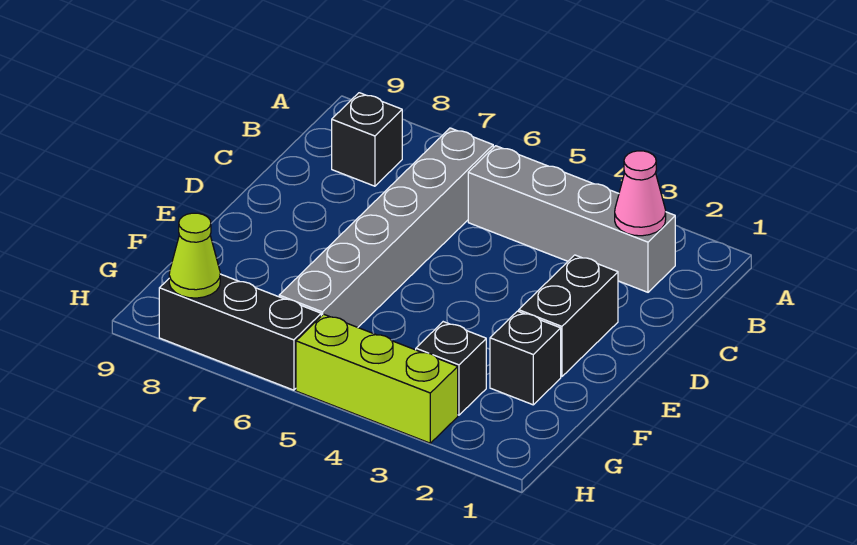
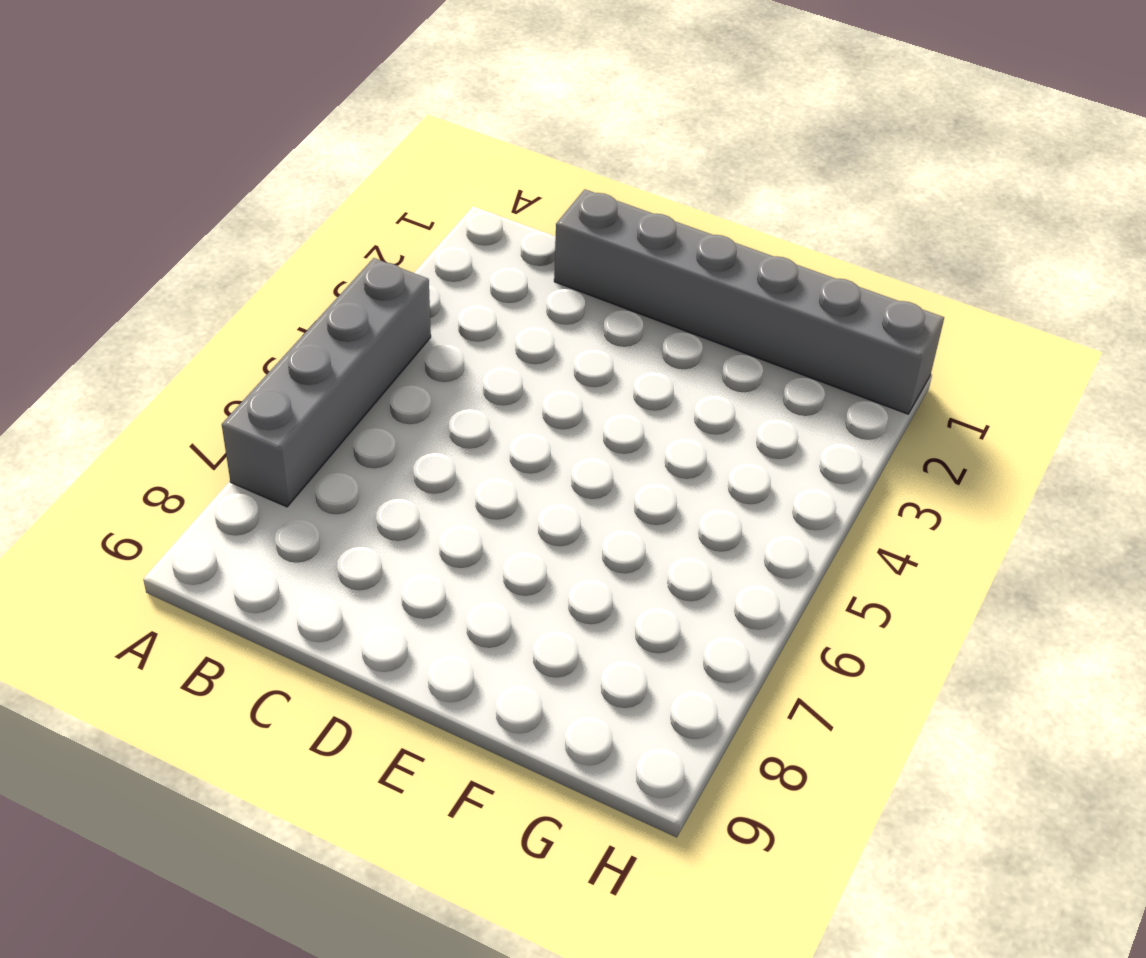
grey brick A4:A7 level 1 -> grey brick B2:B5 level 1
grey brick C1:H1 level 1 -> grey brick B6:G6 level 1
none -> black brick B8 level 1
none -> black brick D2:E2 level 1

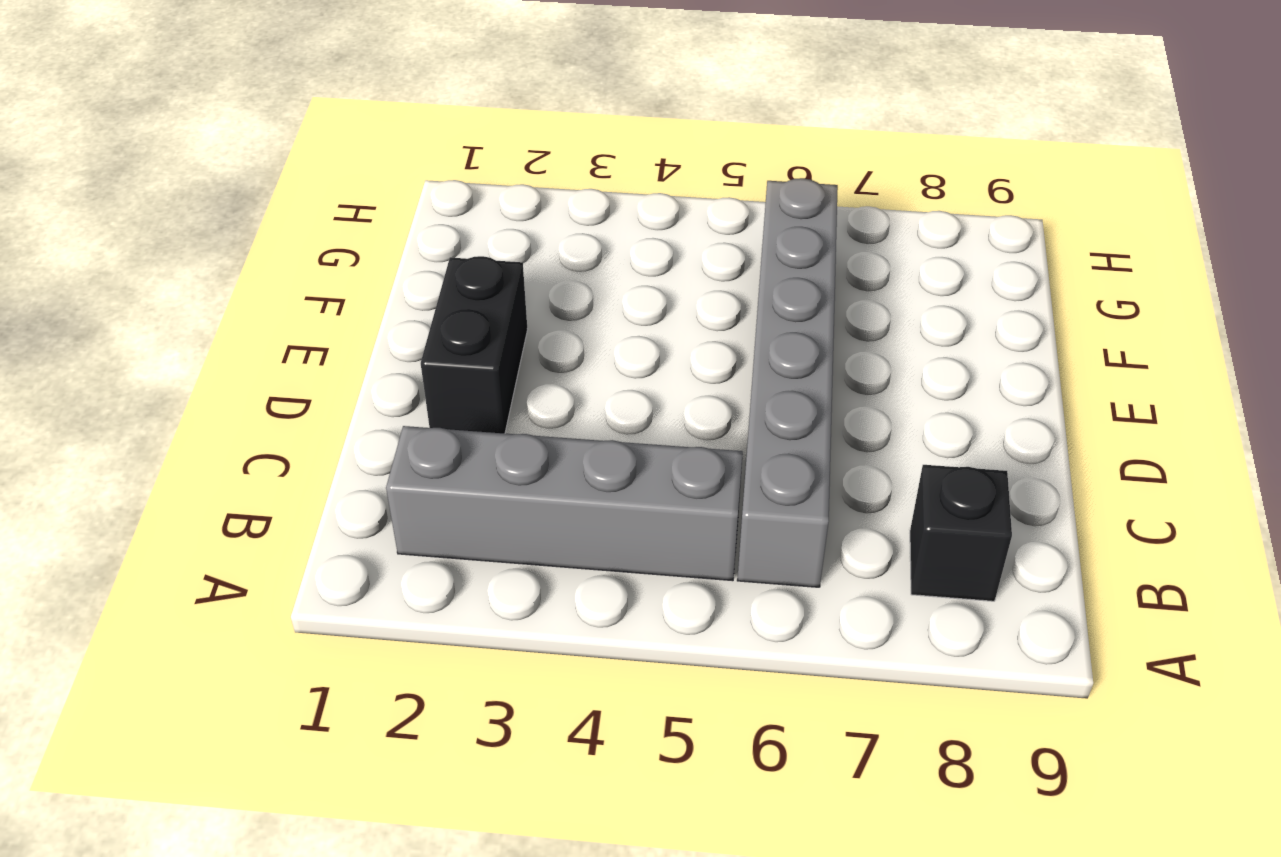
none -> black brick F2 level 1
none -> black brick G3 level 1

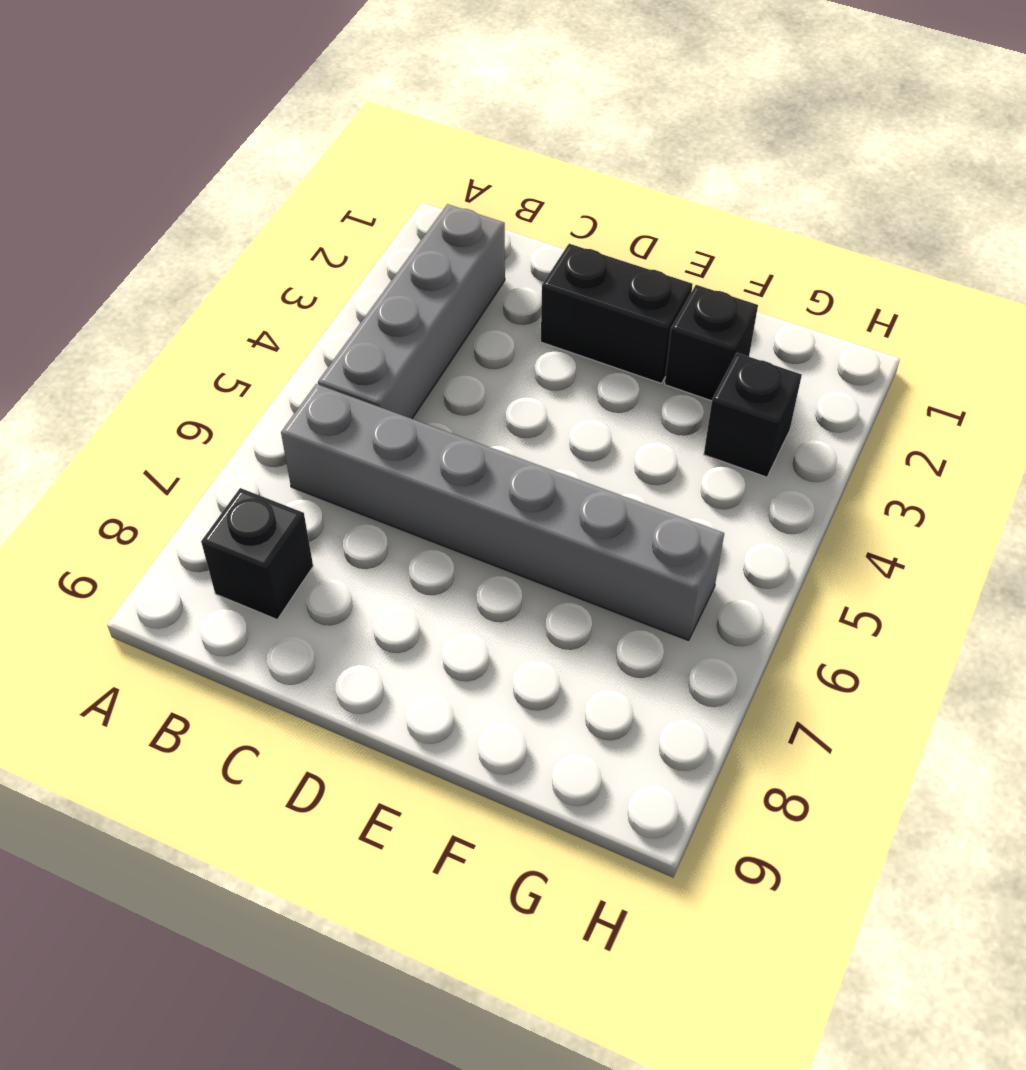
none -> lime brick H3:H5 level 1
none -> black brick H6:H8 level 1

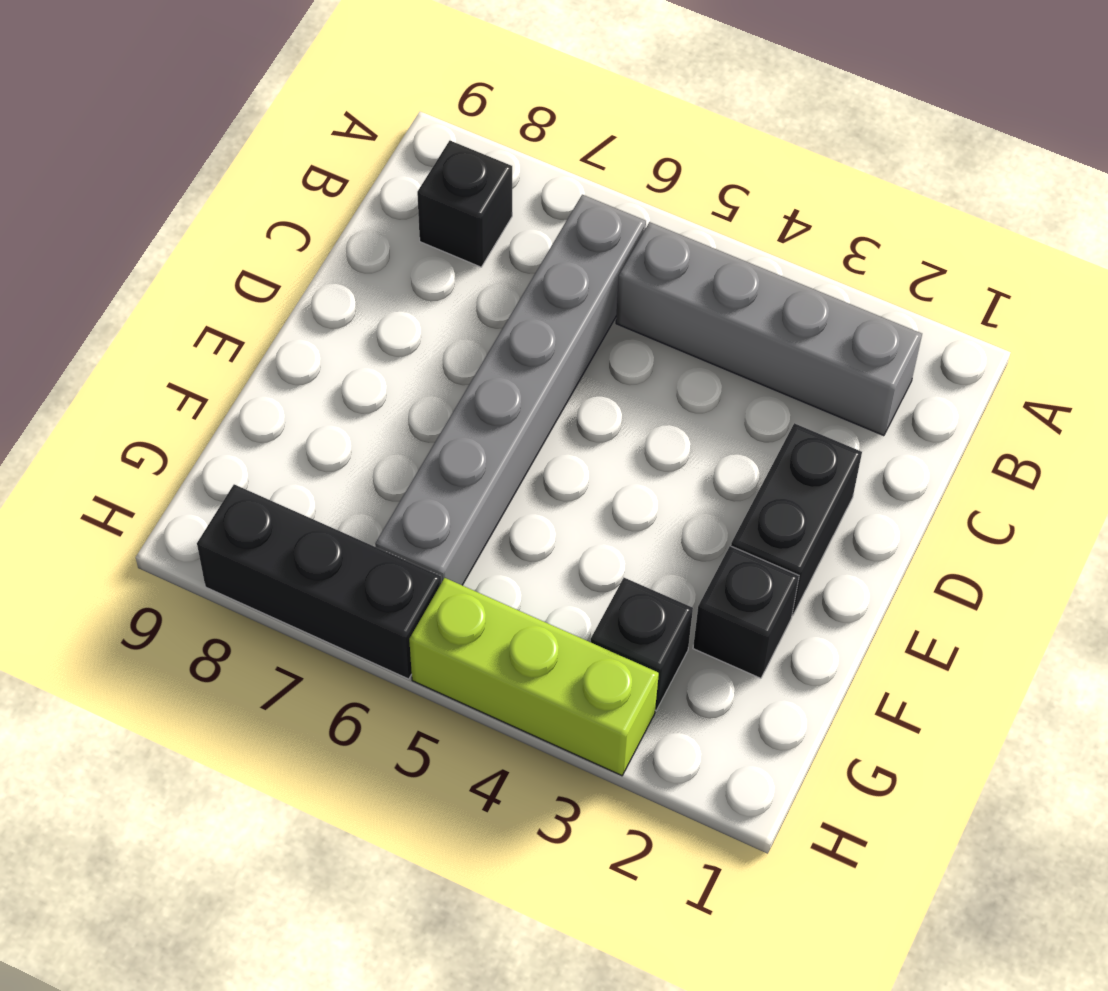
none -> pink cone B2 level 2
none -> lime cone H8 level 2

